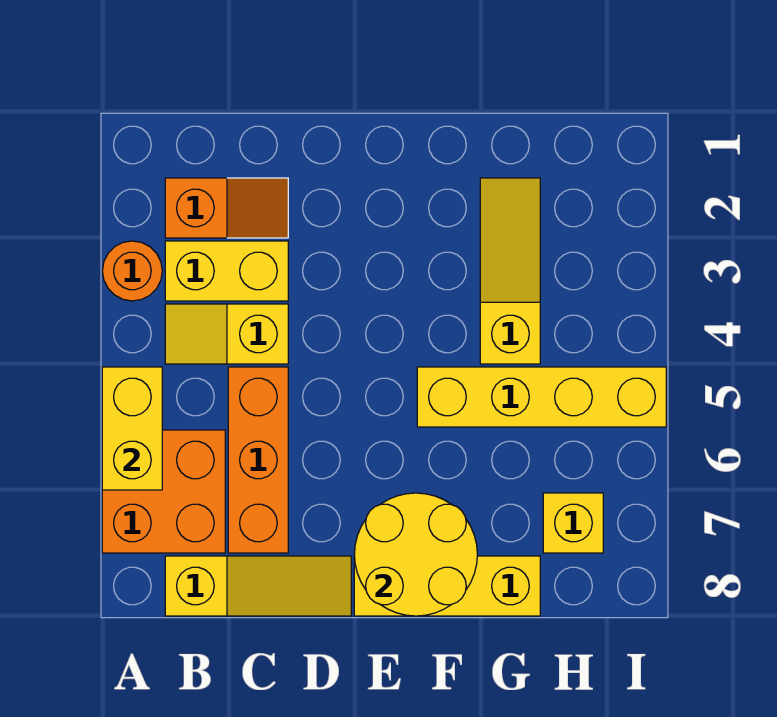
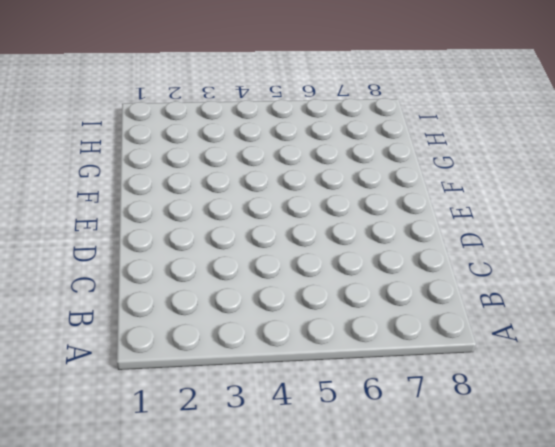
none -> orange round brick A3 level 1
none -> orange brick A6:B7 level 1
none -> orange slope B2:C2 level 1 top B

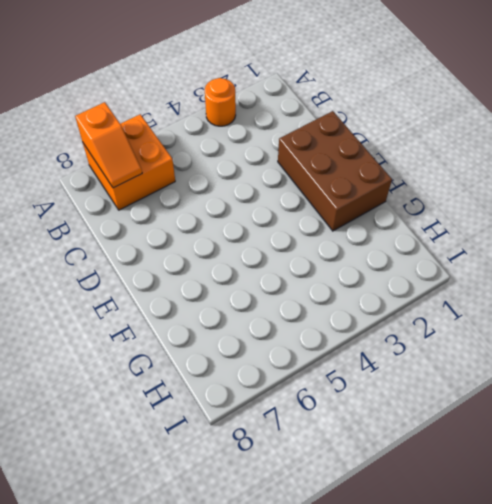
orange slope A7:B7 level 2 top A -> orange slope B2:C2 level 1 top B
brown brick D1:F2 level 1 -> none
none -> yellow brick B3:C3 level 1
none -> yellow slope B4:C4 level 1 top C
none -> yellow slope B8:D8 level 1 top B

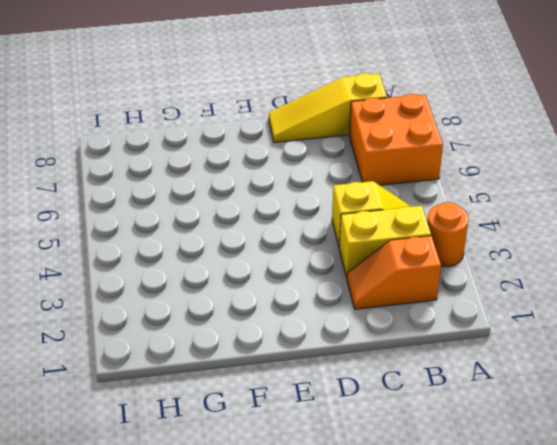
none -> orange brick C5:C7 level 1
none -> yellow brick E8:G8 level 1
none -> yellow brick F5:I5 level 1

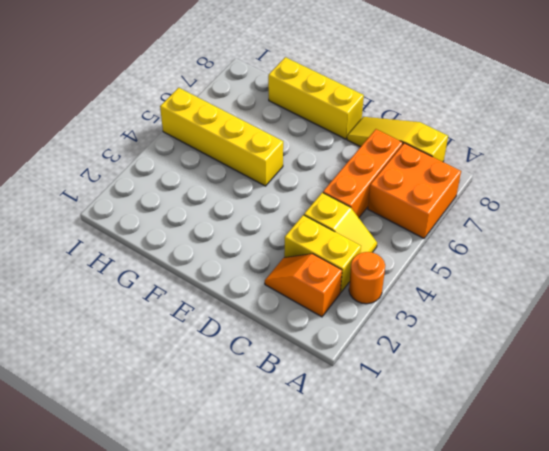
none -> yellow slope G2:G4 level 1 top 4
none -> yellow brick H7 level 1
none -> yellow brick A5:A6 level 2

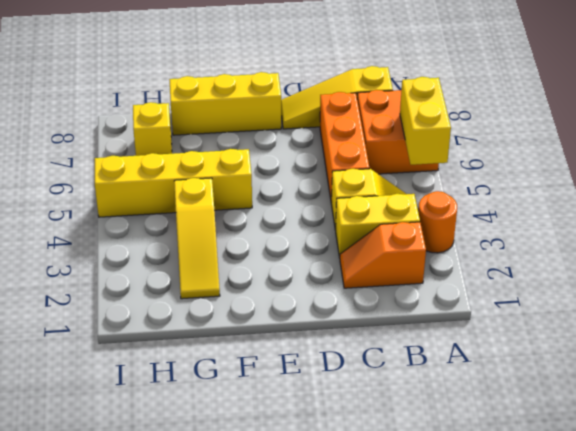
none -> yellow round brick E7:F8 level 2

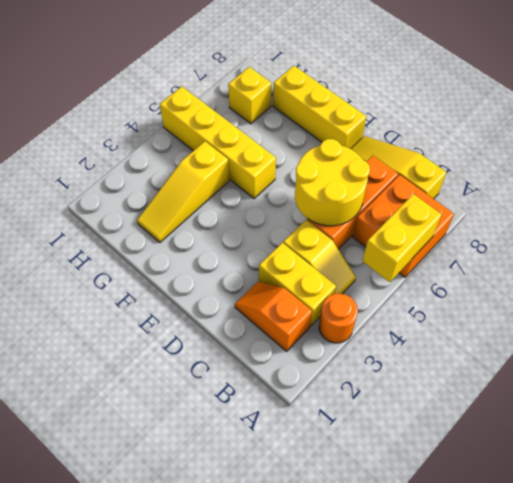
yellow round brick C5:D6 level 2 -> yellow round brick E7:F8 level 2

